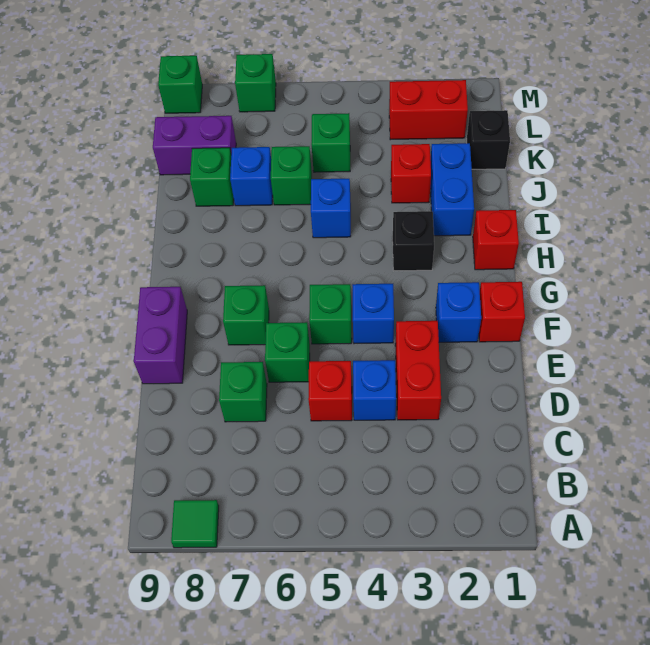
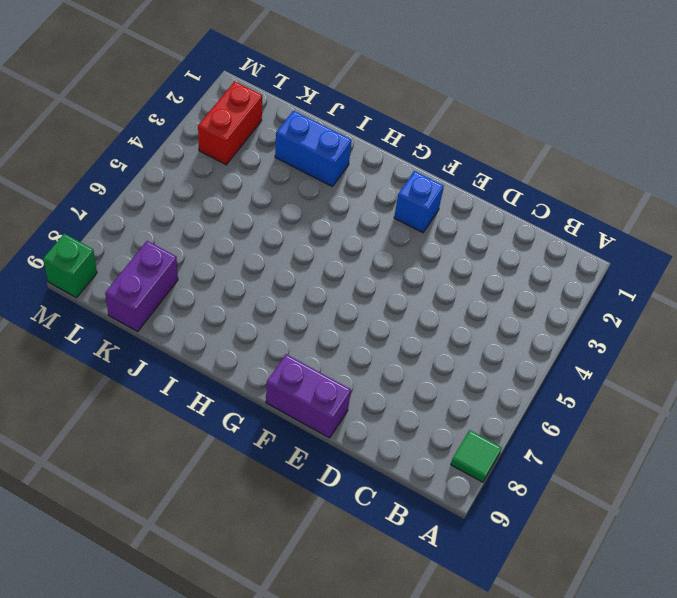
none -> red brick D3:E3 level 1
none -> blue brick D4 level 1
none -> red brick D5 level 1

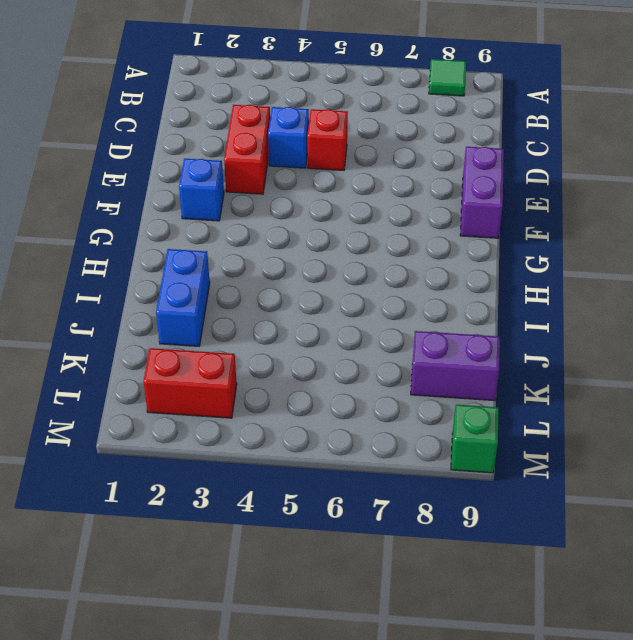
none -> green brick D7 level 1
none -> green brick E6 level 1
none -> red brick F1 level 1

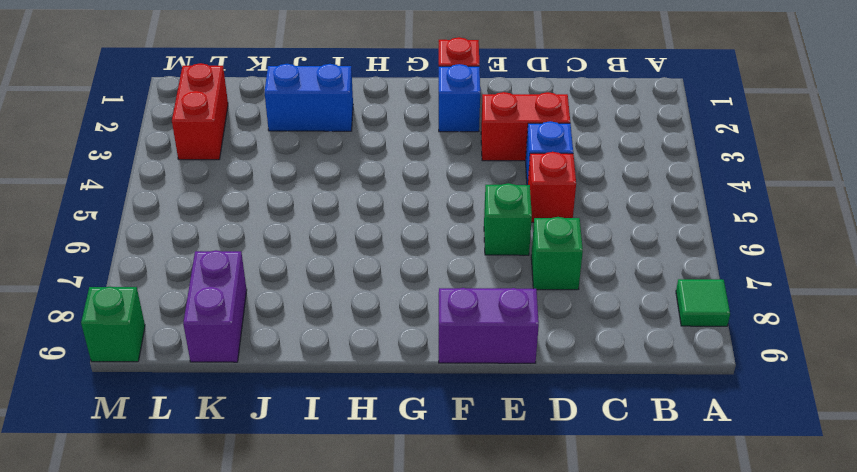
none -> blue brick F4 level 1
none -> green brick F5 level 1
none -> green brick F7 level 1

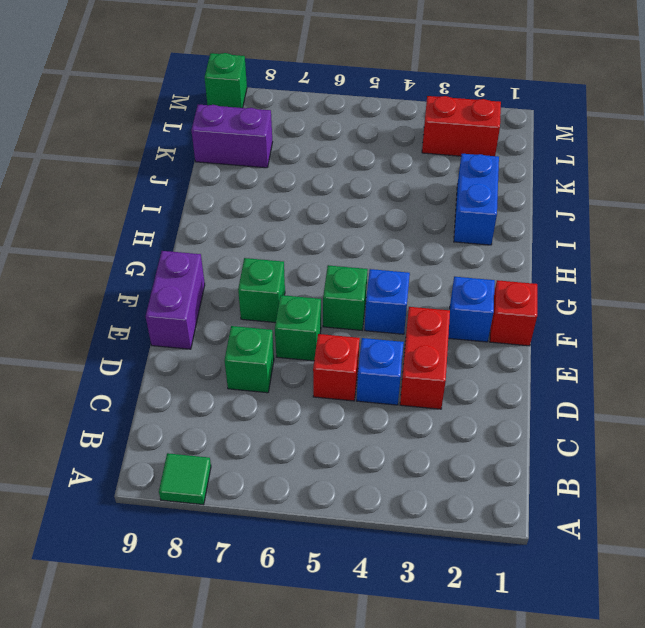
none -> red brick H1 level 1
none -> black brick H3 level 1
none -> blue brick I5 level 1

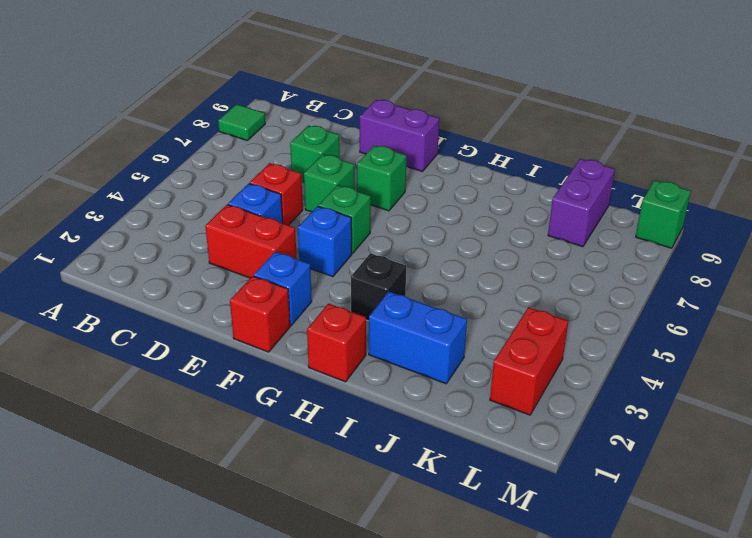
none -> blue brick I5 level 1
none -> red brick J3 level 1
none -> green brick J6 level 1

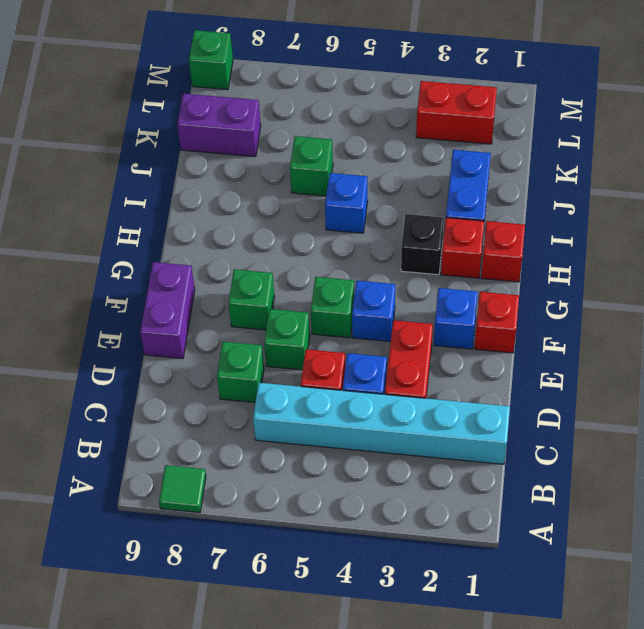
cyan brick C1:C6 level 1 -> none
red brick H2 level 1 -> red brick J3 level 1
none -> blue brick J7 level 1
none -> green brick J8 level 1
none -> black brick K1 level 1

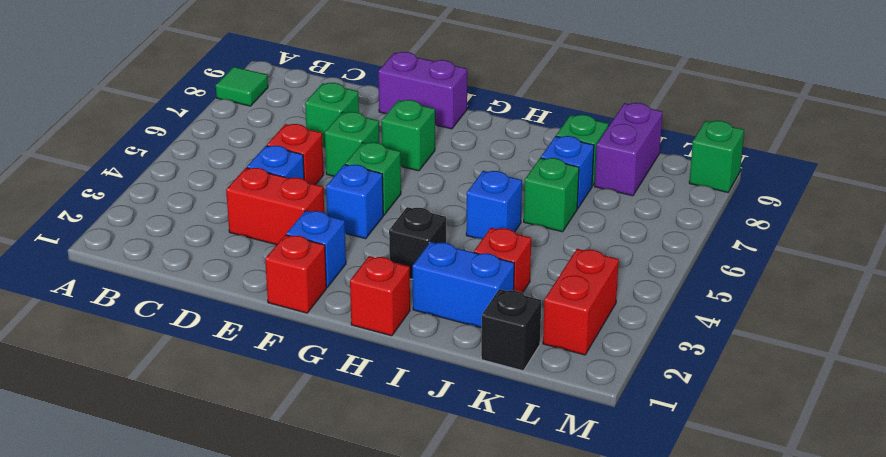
none -> green brick K5 level 1
none -> green brick M7 level 1

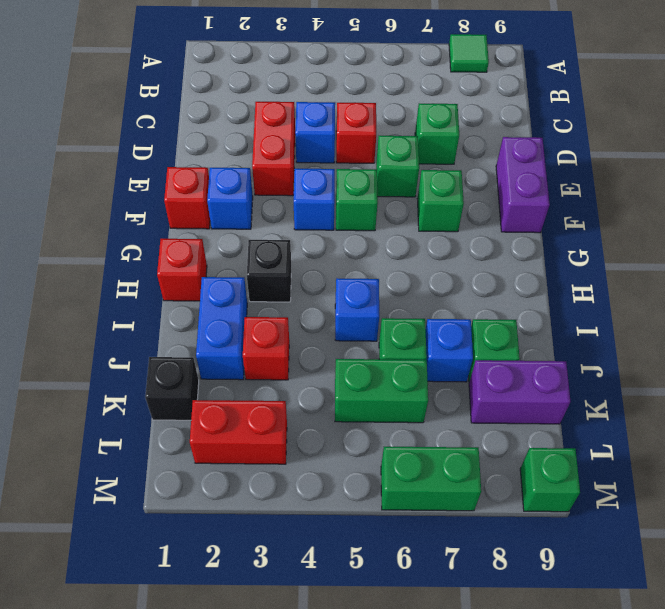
green brick K5:K6 level 1 -> green brick K5 level 1
green brick M6:M7 level 1 -> green brick M7 level 1

